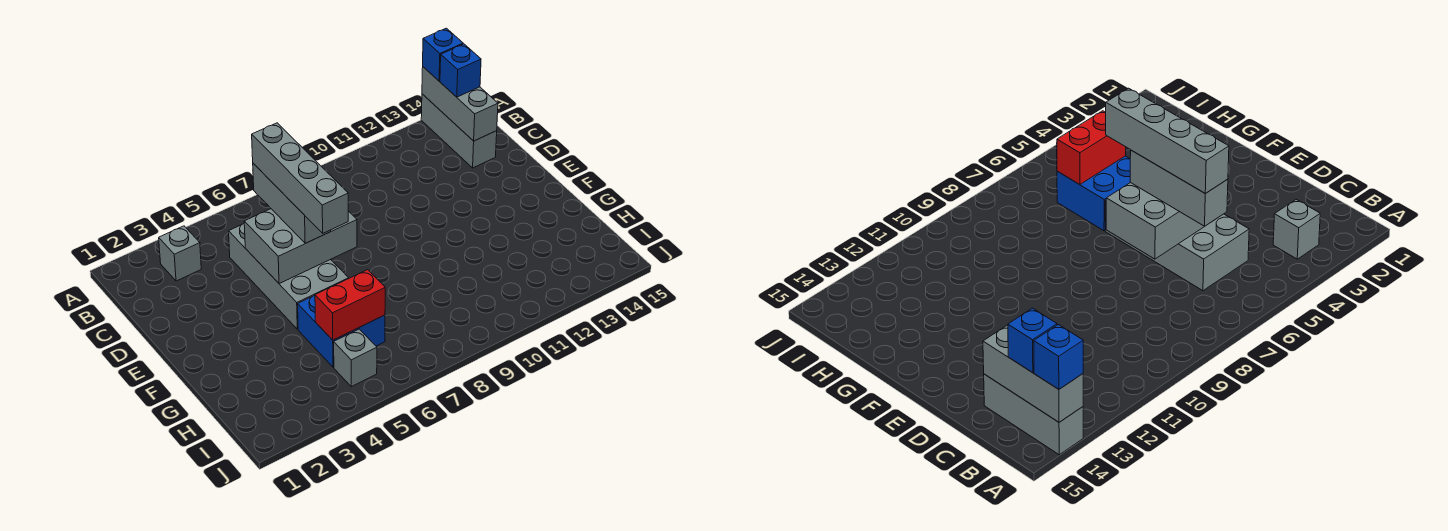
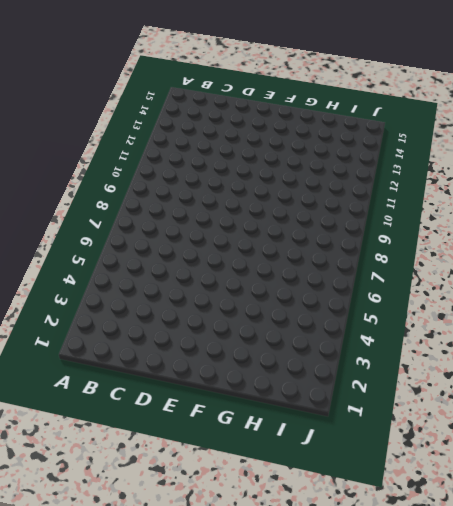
none -> grey brick A14:C14 level 1
none -> grey brick B3 level 1
none -> grey brick C5:F6 level 1

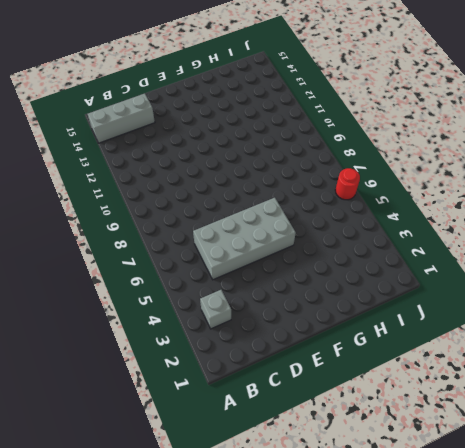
red round brick J6 level 1 -> none
none -> blue brick G5:H6 level 1
none -> grey brick I5 level 1
none -> grey brick A14:C14 level 2

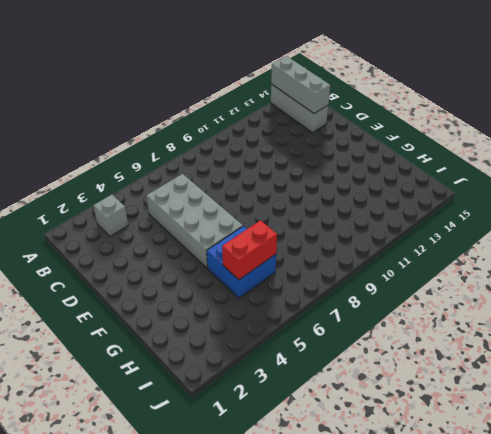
none -> grey brick I5 level 1
none -> grey brick D5:E7 level 2
none -> blue brick A14 level 3

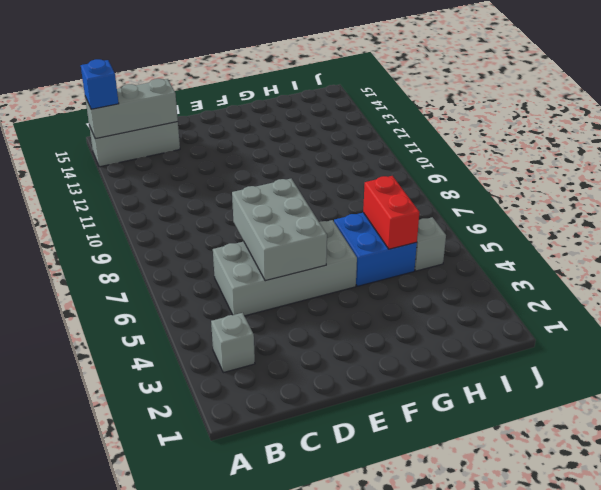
none -> blue brick B14 level 3
none -> grey brick C6:E6 level 3
none -> grey brick C6:F6 level 4

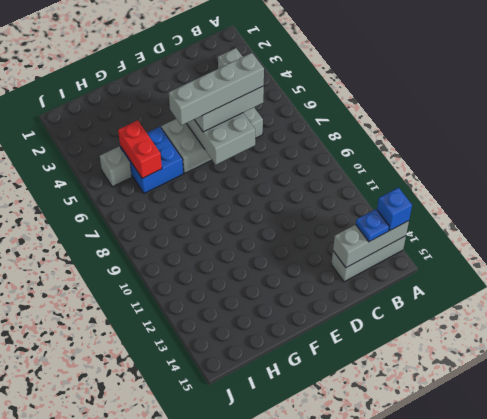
blue plate B14 level 3 -> blue brick B14 level 3

